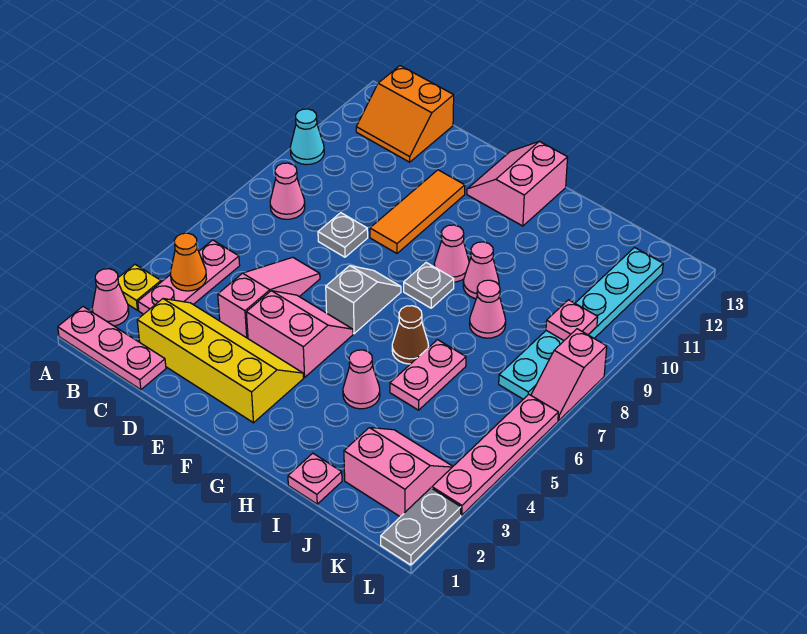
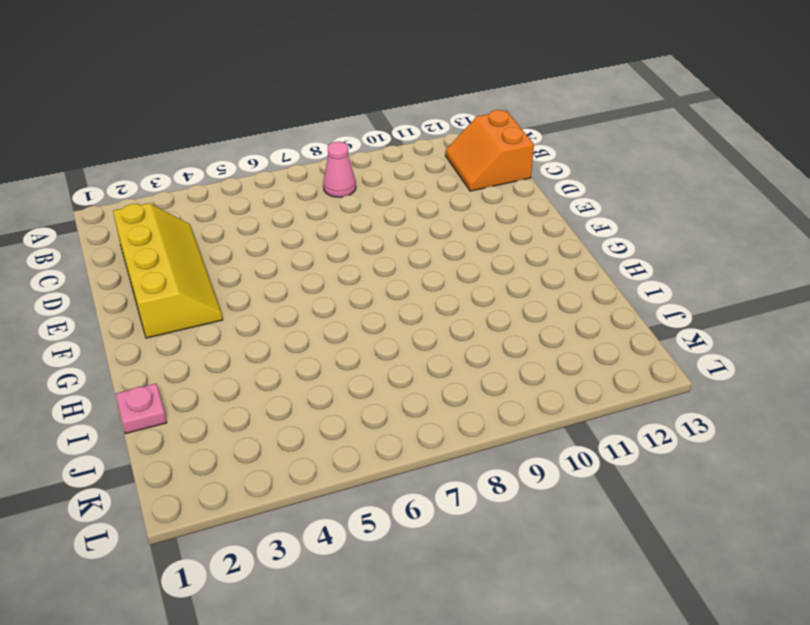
none -> pink plate A1:C1 level 1
none -> pink cone A2 level 1
none -> yellow plate A3 level 1

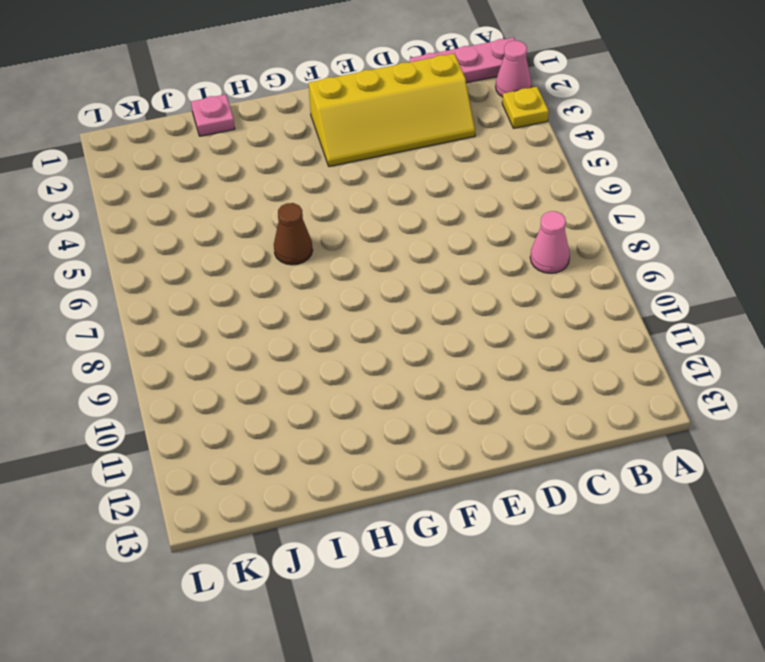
none -> cyan cone A10 level 1
none -> pink plate B3:B5 level 1
none -> orange slope B12:C13 level 1 top 13

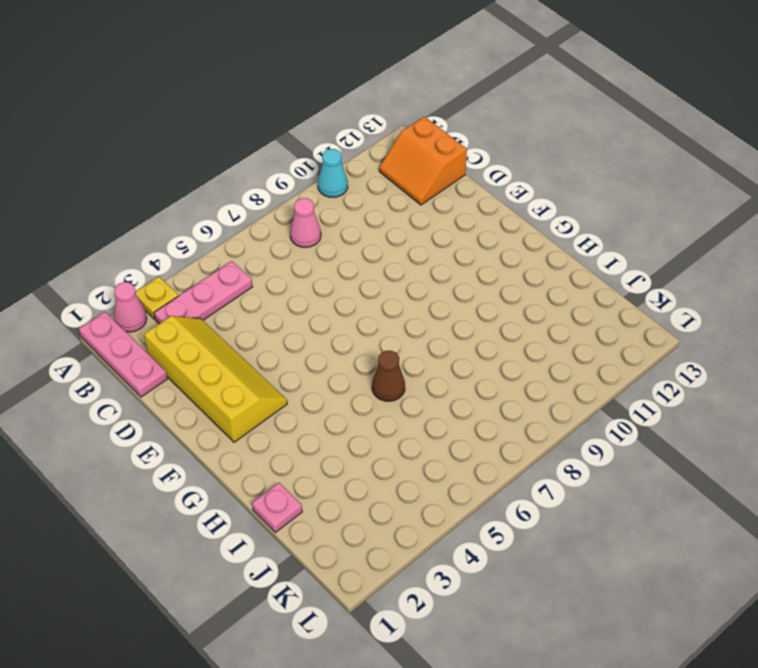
none -> pink slope D4:D6 level 1 top 4
none -> grey plate D8 level 1
none -> pink slope E4:F5 level 1 top 4

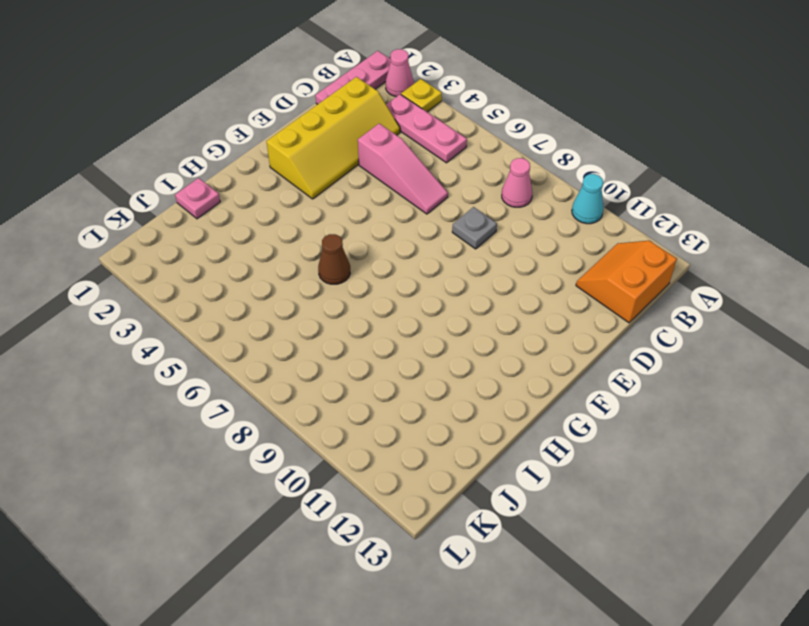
none -> pink slope E4:F5 level 1 top 4
none -> orange tile E9:E11 level 1
none -> grey slope F6:F7 level 1 top 6

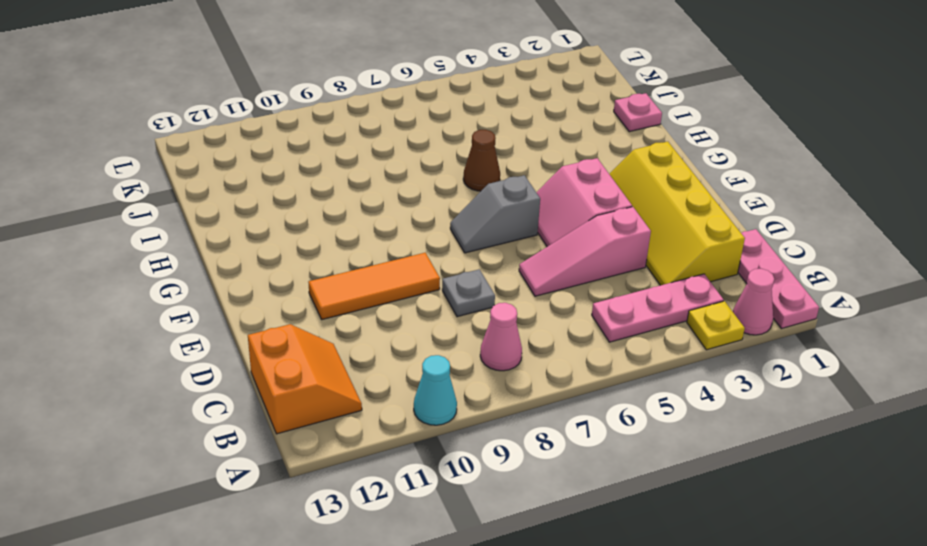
none -> pink slope F12:G13 level 1 top G
none -> grey plate G8 level 1
none -> pink cone G9 level 1

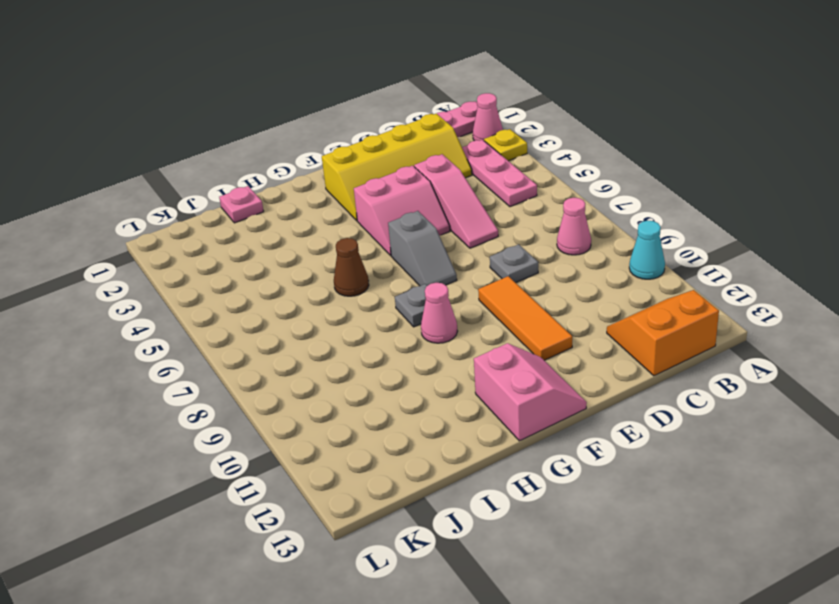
none -> pink cone H4 level 1
none -> pink cone H9 level 1
none -> pink plate I5:I6 level 1

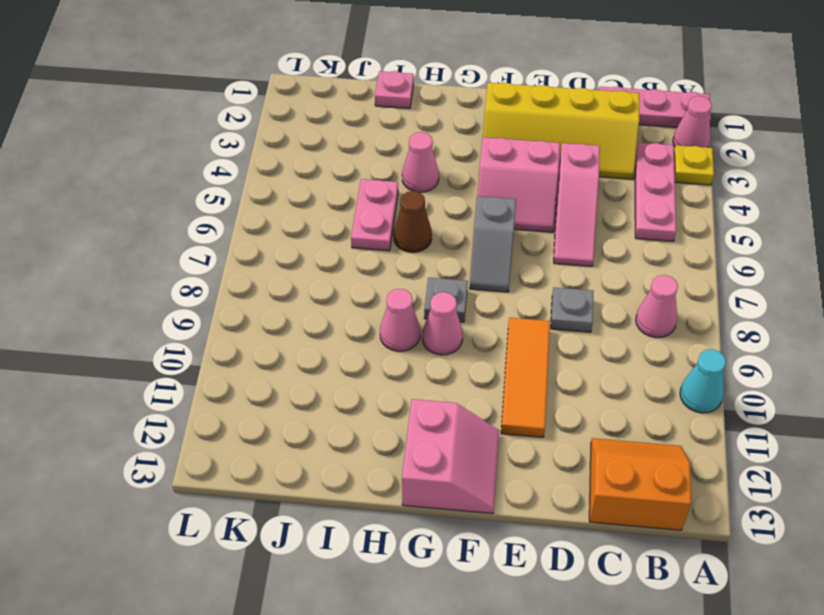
none -> pink cone I8 level 1
none -> pink slope J2:K3 level 1 top 2
none -> cyan plate K7:K12 level 1

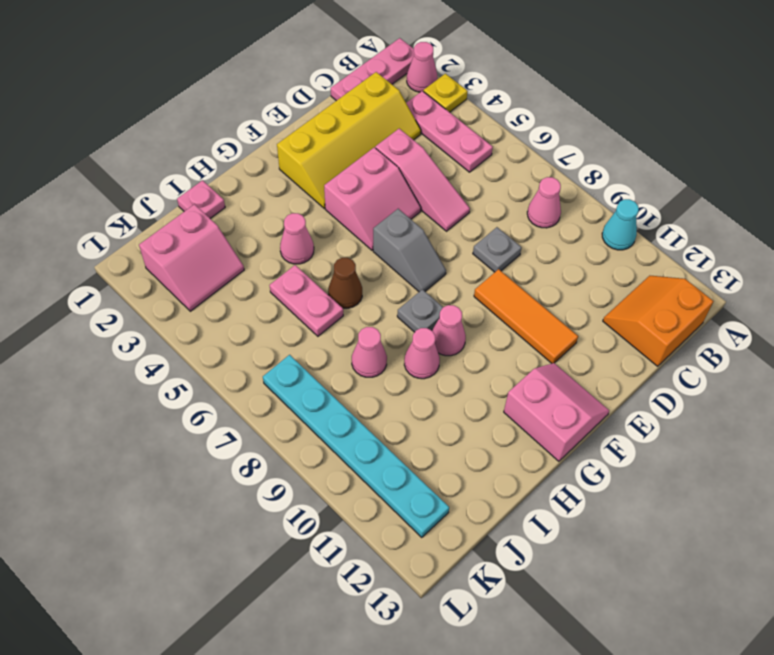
none -> grey plate L1:L2 level 1
none -> pink plate L3:L6 level 1
none -> pink slope L7:L8 level 1 top 8

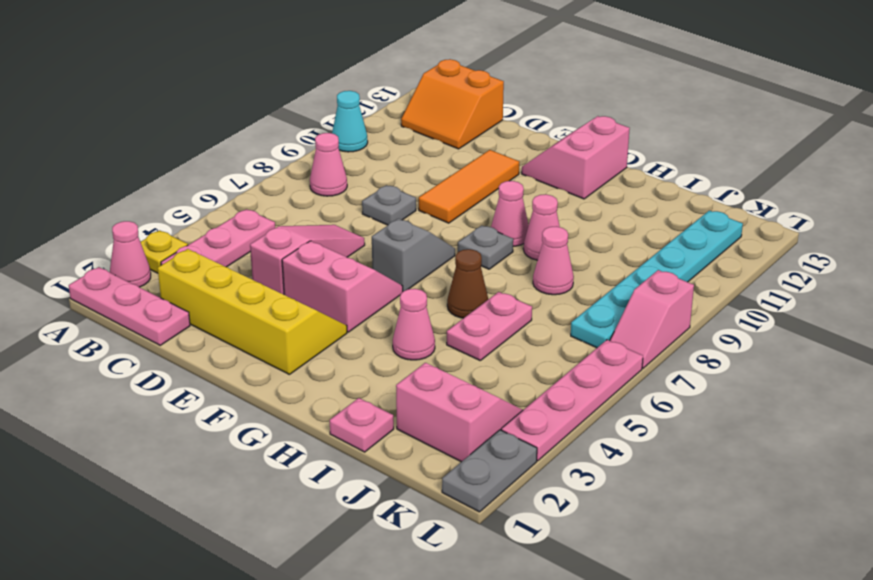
none -> orange cone B4 level 2
none -> pink plate K9 level 2

